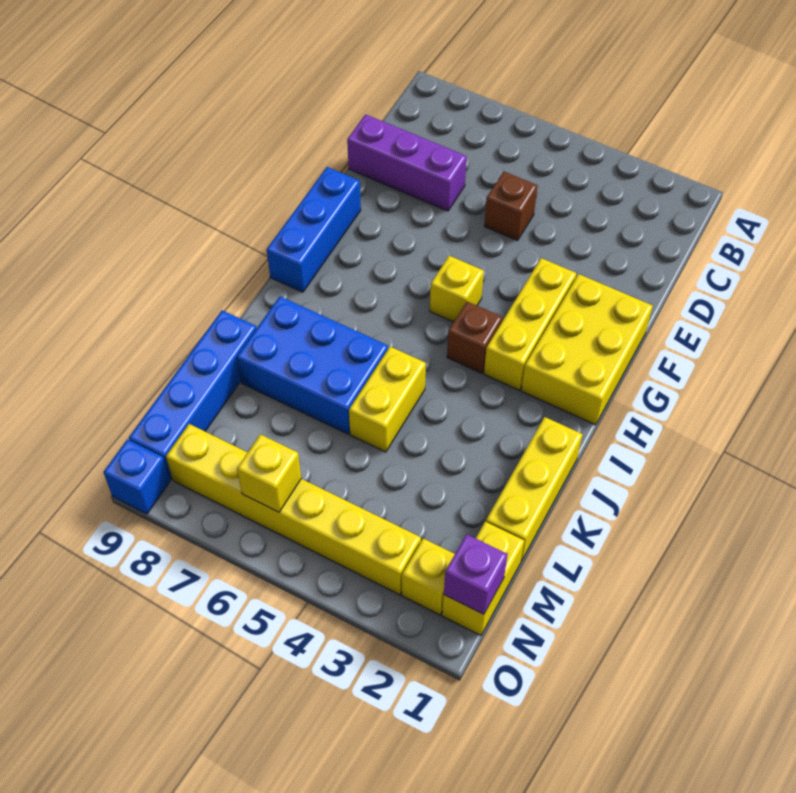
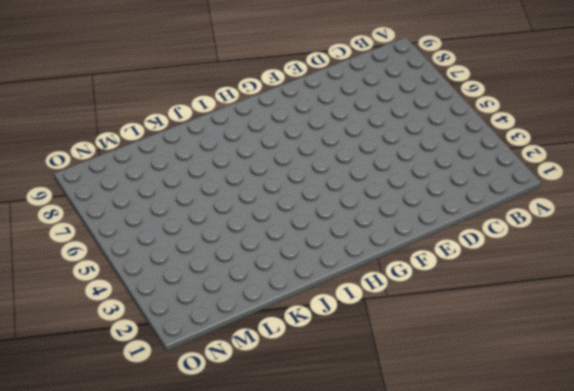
none -> brown brick D5 level 1
none -> purple brick D7:D9 level 1
none -> yellow brick F1:H2 level 1

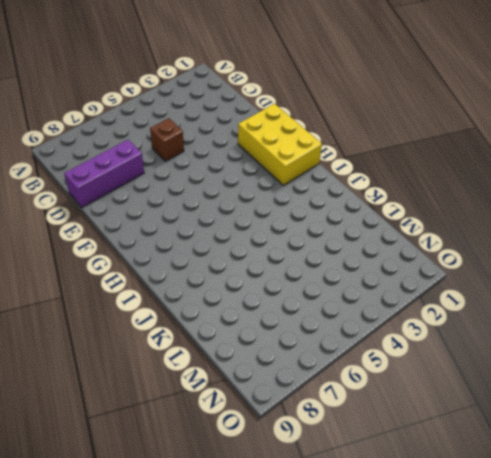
none -> yellow brick F3:H3 level 1
none -> blue brick F9:H9 level 1
none -> yellow brick G5 level 1

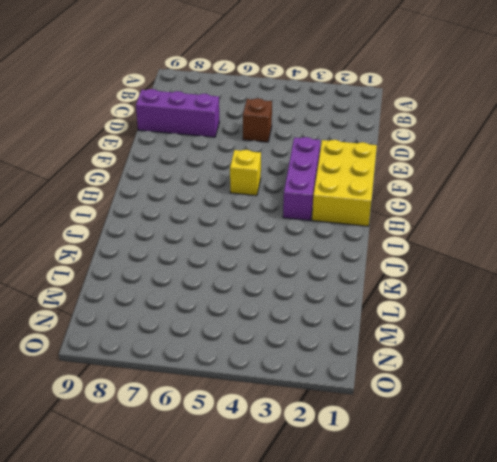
purple brick F3:H3 level 1 -> yellow brick F3:H3 level 1
none -> blue brick F9:H9 level 1
none -> brown brick H4 level 1
none -> yellow brick J1:L1 level 1

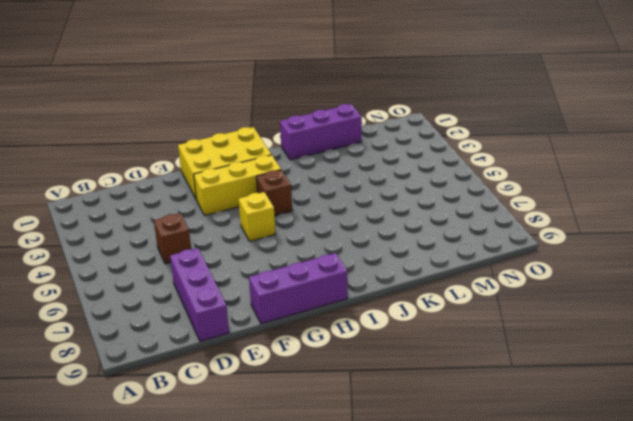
purple brick F9:H9 level 1 -> blue brick F9:H9 level 1
purple brick J1:L1 level 1 -> yellow brick J1:L1 level 1
none -> yellow brick J5:K5 level 1
none -> blue brick J6:K8 level 1
none -> blue brick K9:N9 level 1

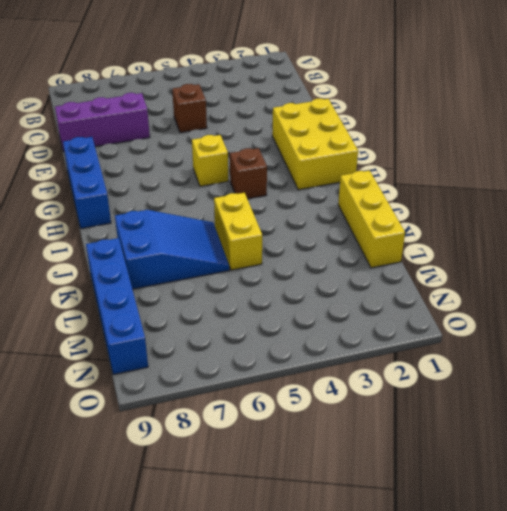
blue slope J6:K8 level 1 top 8 -> blue brick J6:K8 level 1
none -> yellow brick F3:H3 level 1
none -> yellow brick M1:N1 level 1
none -> yellow brick N2 level 1

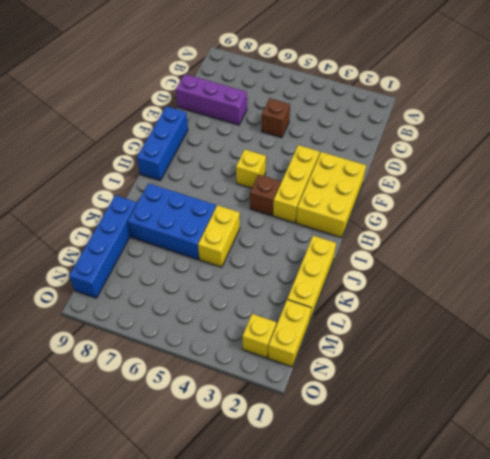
none -> yellow brick N3:N8 level 1
none -> blue brick O9 level 1
none -> purple brick N1 level 2

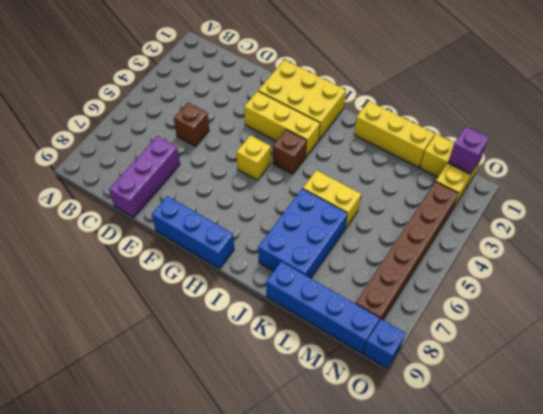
brown brick N3:N8 level 1 -> yellow brick N3:N8 level 1
none -> yellow brick N6 level 2

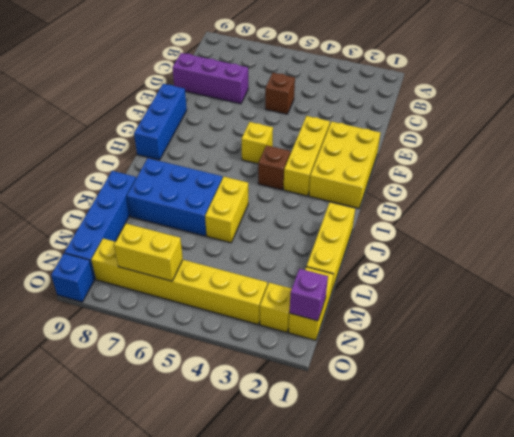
yellow brick N6:N7 level 2 -> yellow brick N6 level 2

